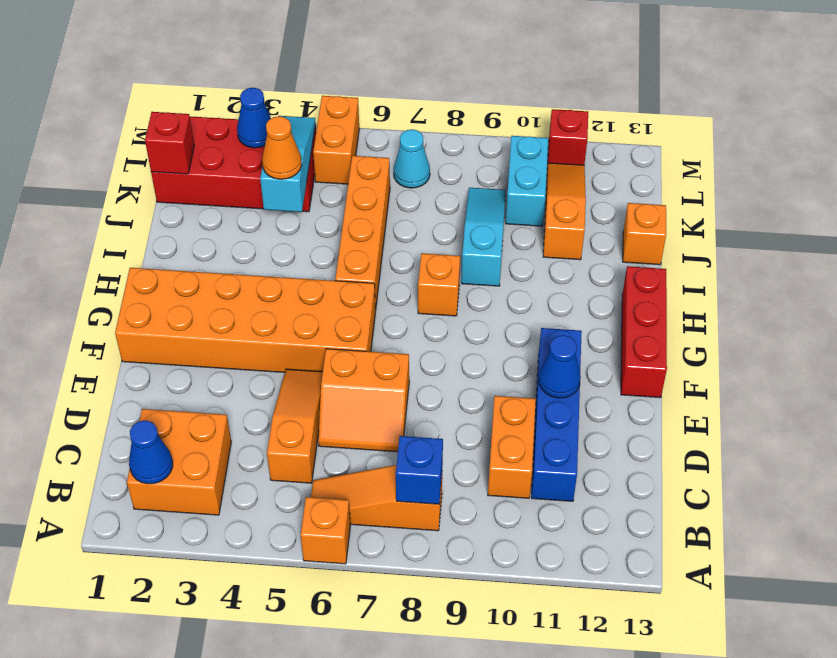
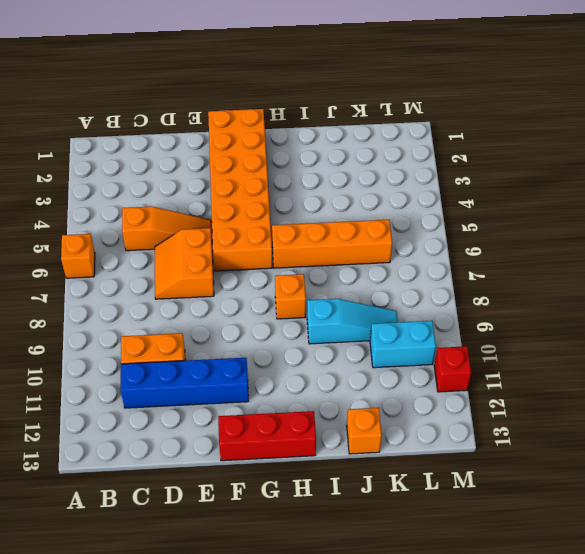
none -> orange brick B2:C3 level 1
none -> orange slope B6:B8 level 1 top 8
none -> orange slope J11:L11 level 1 top J

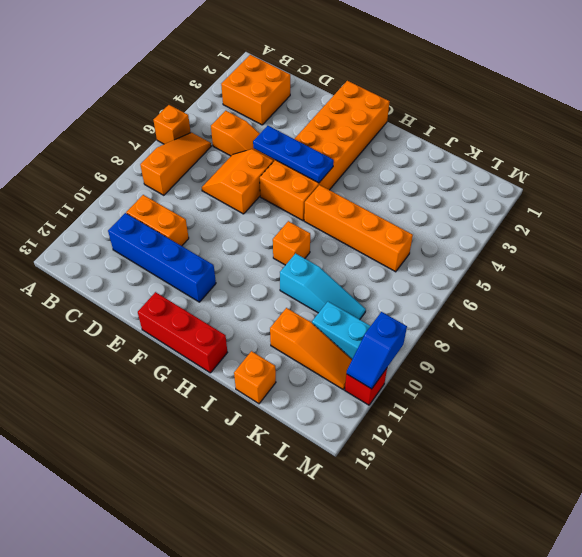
blue plate E5:G5 level 2 -> none
blue slope M10:M11 level 2 top 10 -> none
none -> red brick K1:L4 level 1
none -> orange brick L5:M5 level 1
none -> cyan cone L7 level 1

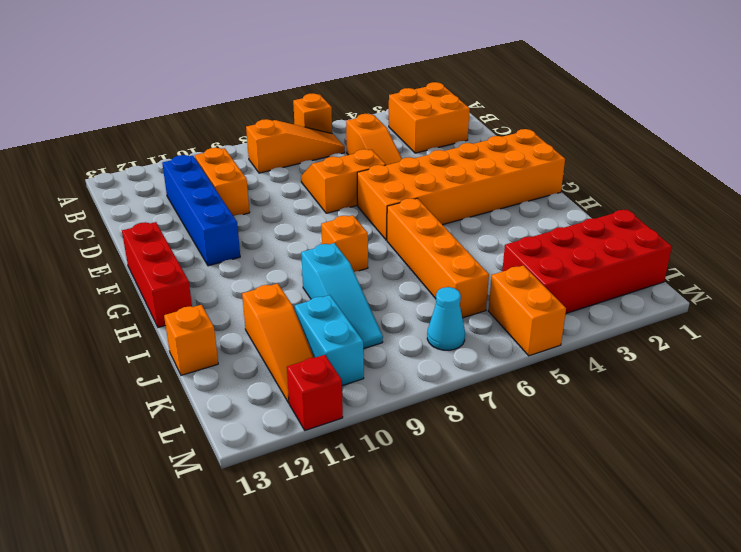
none -> blue cone B2 level 2
none -> blue brick B8 level 2
none -> blue cone E11 level 2

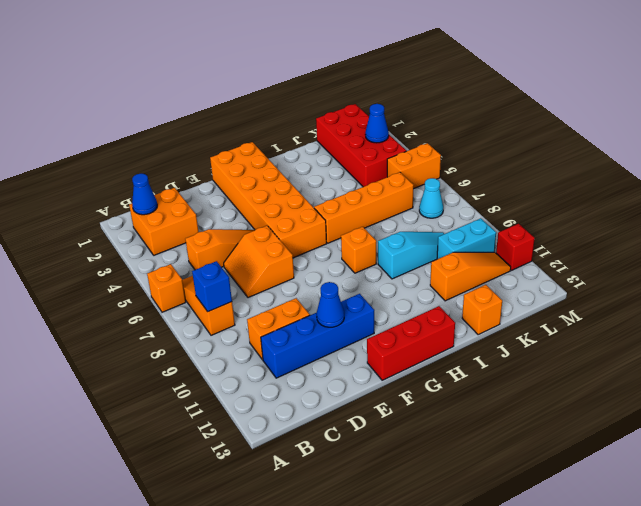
none -> cyan slope J4:L4 level 2 top J
none -> red brick K1 level 2
none -> orange cone J4 level 3

